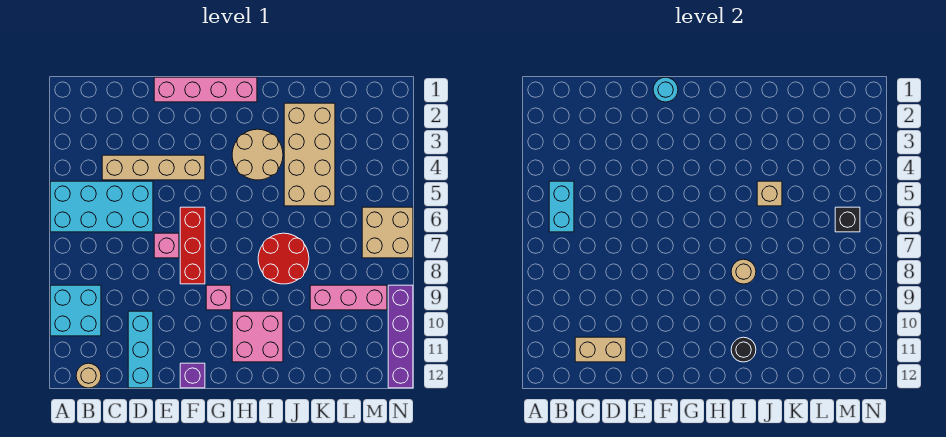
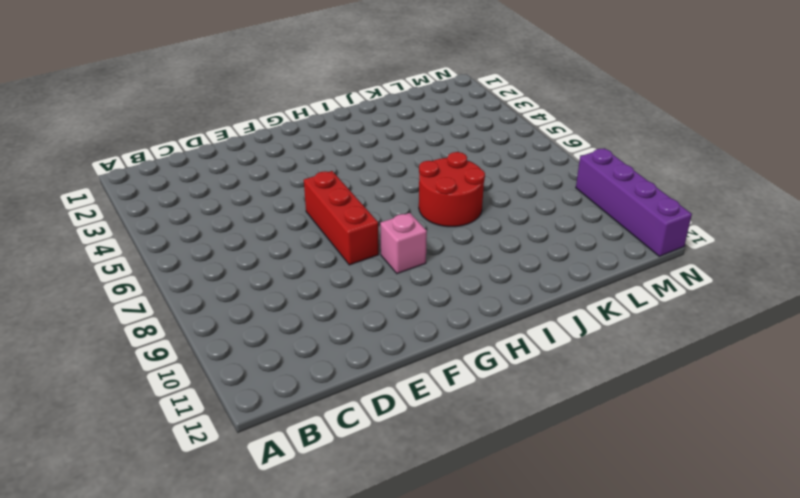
none -> cyan brick A5:D6 level 1
none -> cyan brick A9:B10 level 1
none -> tan round brick B12 level 1

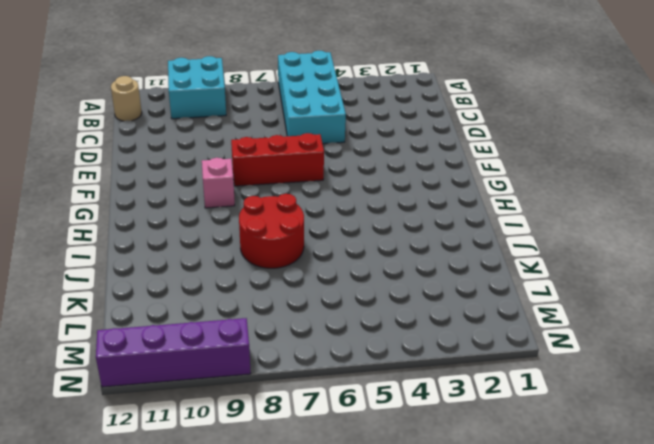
none -> tan brick C4:F4 level 1
none -> cyan brick D10:D12 level 1
none -> pink brick E1:H1 level 1

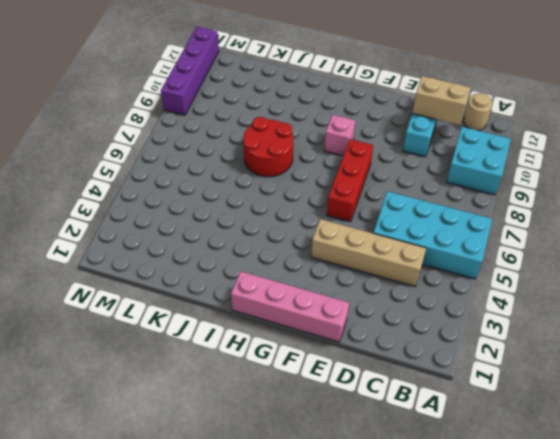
none -> pink brick E7 level 1
none -> purple brick F12 level 1
none -> tan round brick H3:I4 level 1

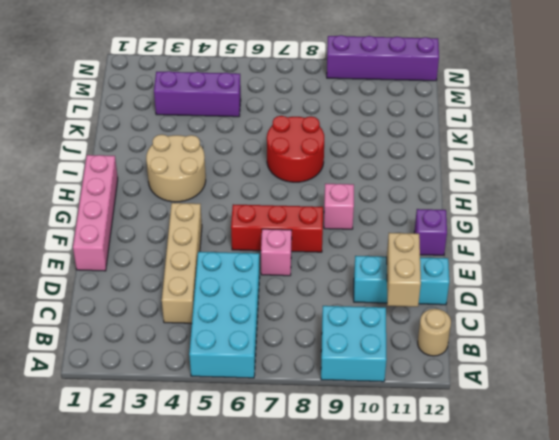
purple brick L3:L5 level 1 -> none
none -> pink brick H10:I11 level 1
none -> tan brick J2:K5 level 1
none -> pink brick K9:M9 level 1

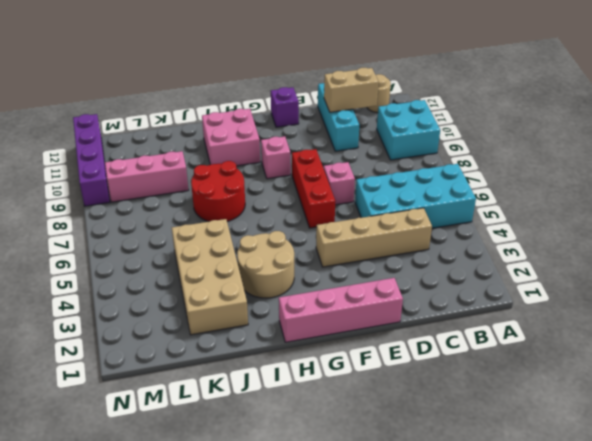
none -> tan brick M6:N7 level 1
none -> cyan brick B5:B6 level 2
none -> cyan round brick F1 level 2

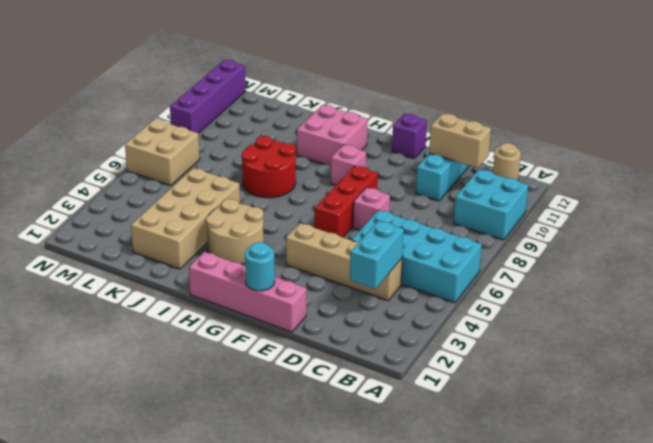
cyan brick C3:C4 level 2 -> cyan brick B5:B6 level 2
none -> pink brick K9:M9 level 1
none -> tan round brick I8 level 2
none -> black round brick I11 level 2

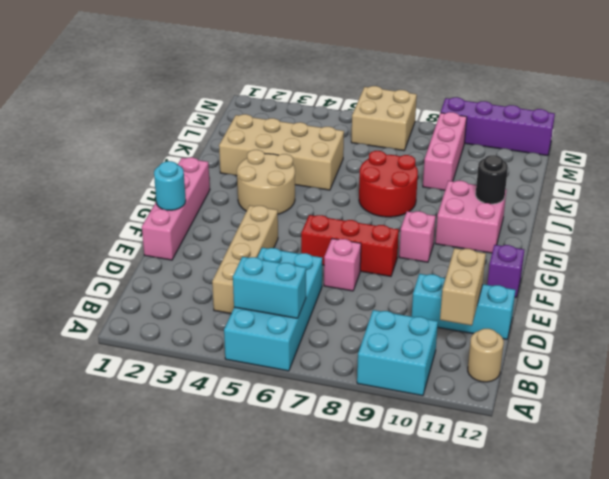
none -> tan round brick I8 level 2
none -> tan brick J5 level 2
none -> black brick M6 level 2

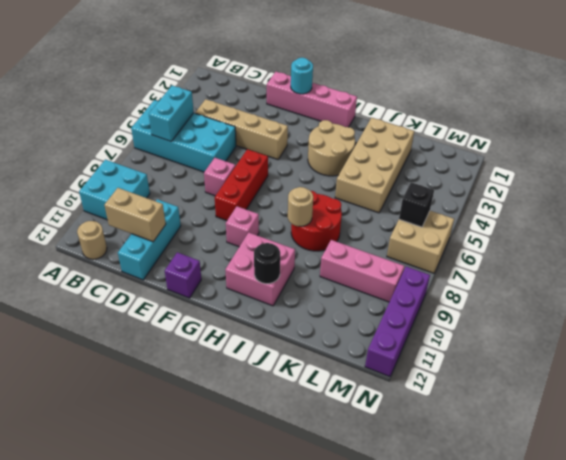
none -> tan brick J5 level 2

